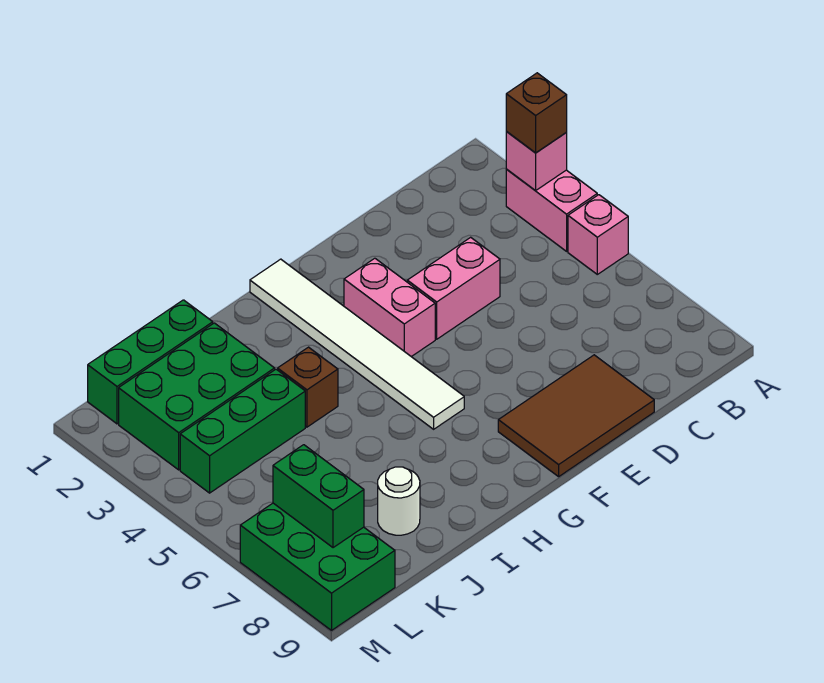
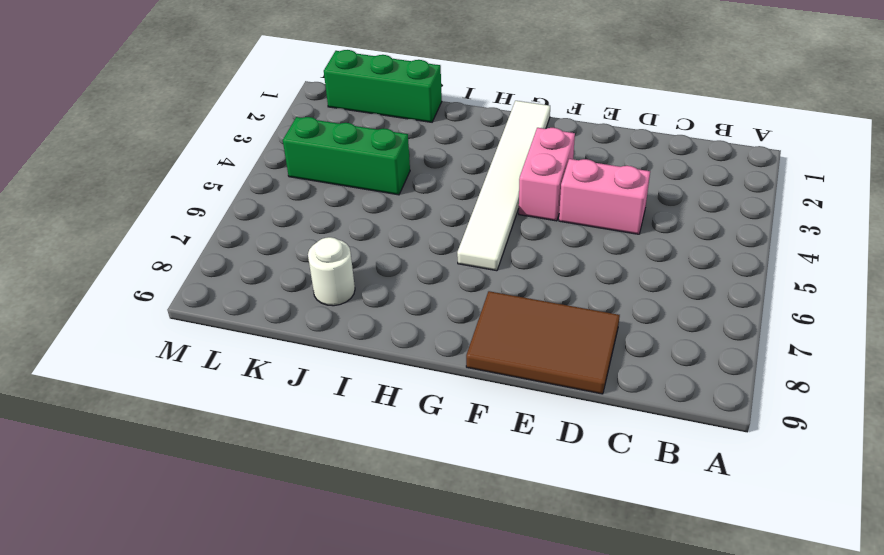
none -> pink brick A3:A4 level 1
none -> pink brick A5 level 1
none -> brown brick I4 level 1

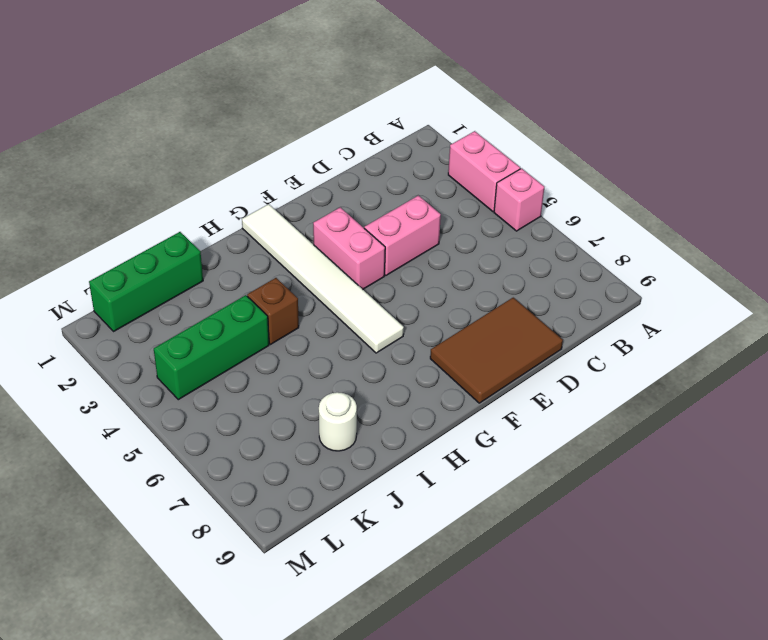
none -> green brick J2:L3 level 1
none -> green brick L7:M9 level 1
none -> pink brick A3 level 2

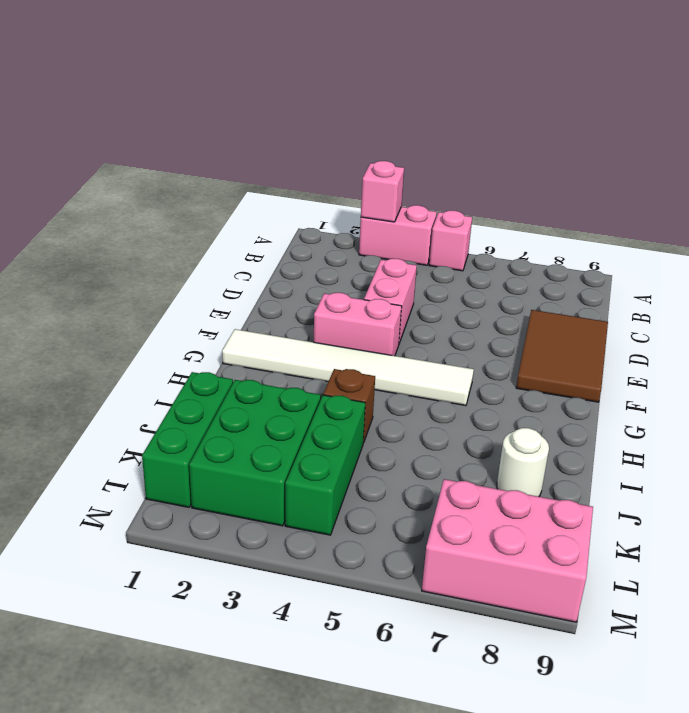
pink brick L7:M9 level 1 -> green brick L7:M9 level 1
none -> green brick L7:L8 level 2
none -> brown brick A3 level 3

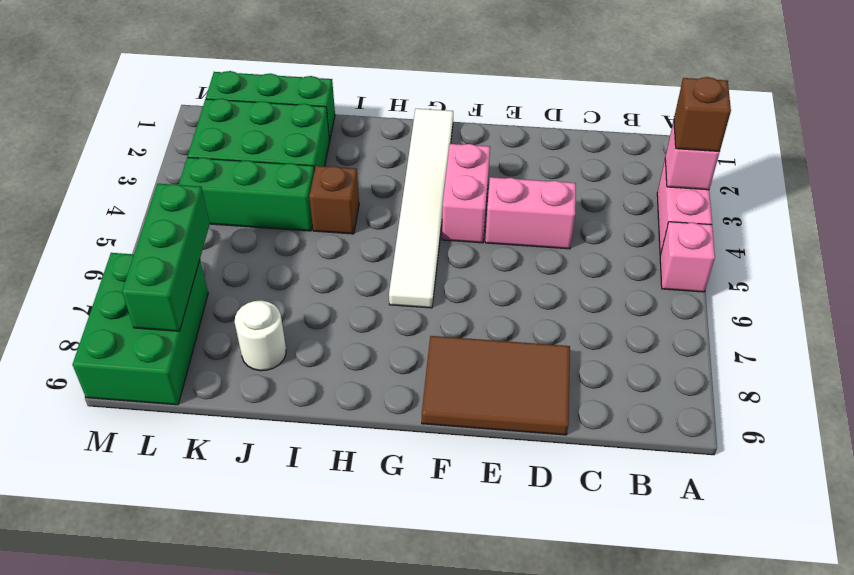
green brick L6:L8 level 2 -> green brick L7:L8 level 2

